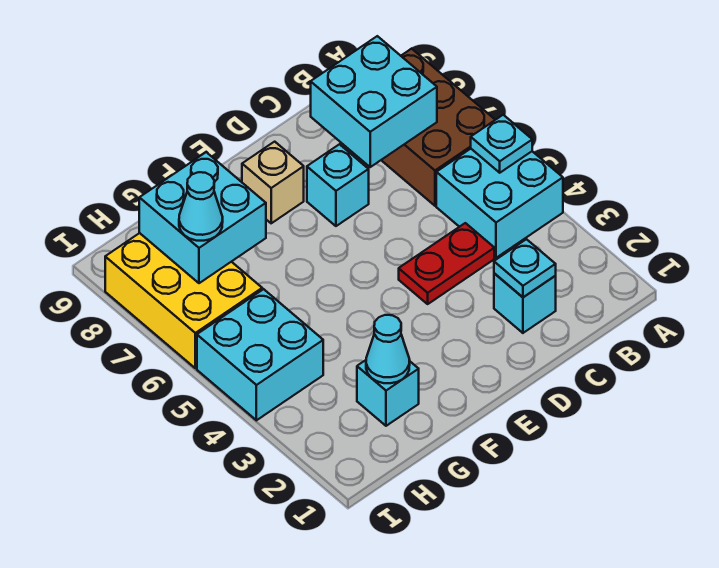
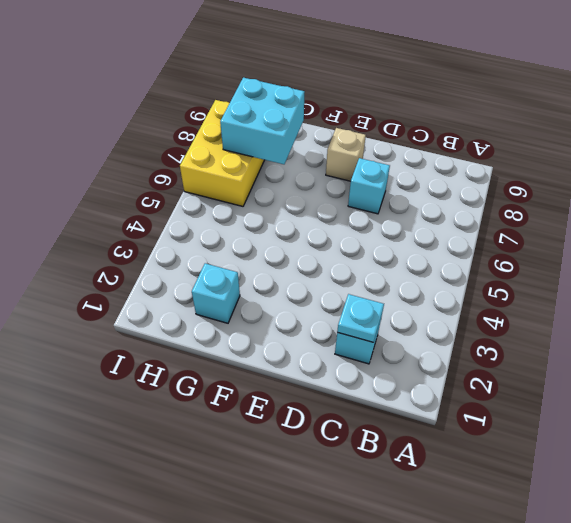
none -> cyan brick A4:B5 level 1
none -> brown brick A6:B8 level 1
none -> red plate C4:D4 level 1

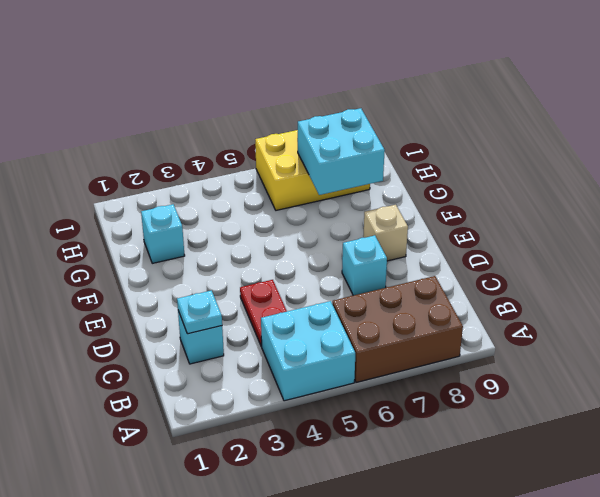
none -> cyan brick H4:I5 level 1
none -> cyan plate A5 level 2
none -> cyan brick B7:C8 level 2

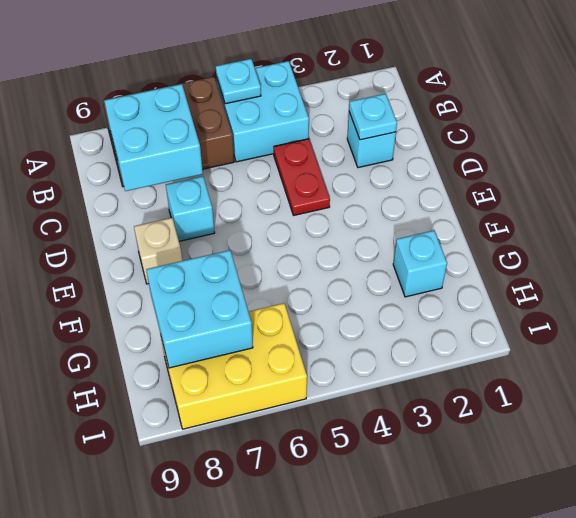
none -> cyan brick H4:I5 level 1
none -> cyan cone G2 level 2
none -> cyan cone H7 level 3

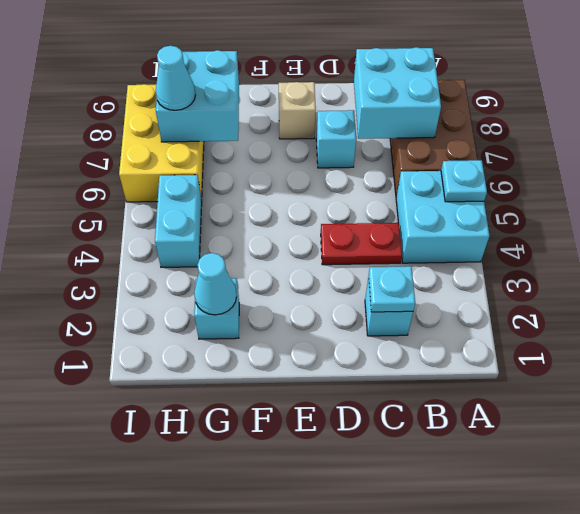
cyan brick H4:H5 level 1 -> cyan brick H4:I5 level 1

